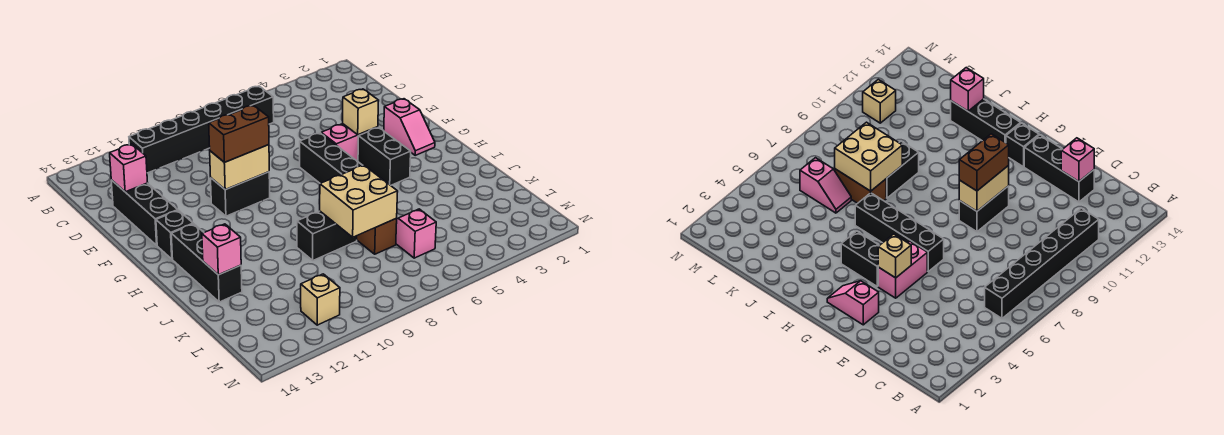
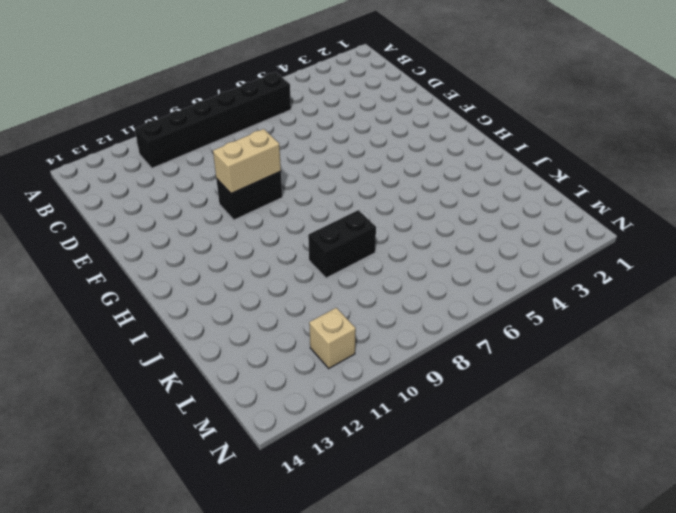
none -> black brick D13:F13 level 1
none -> pink slope F2:G2 level 1 top F
none -> pink brick F4:F5 level 1

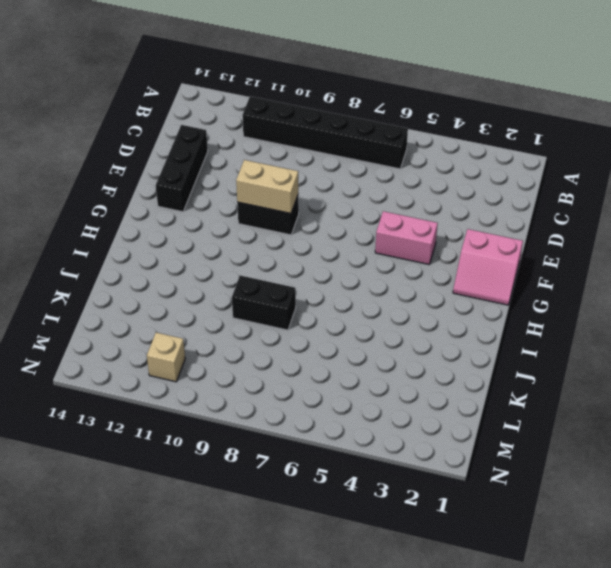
pink slope F1:G2 level 1 top F -> pink slope F2:G2 level 1 top F
none -> black brick F6:I6 level 1
none -> black brick G4:H4 level 1
none -> black brick G13 level 1

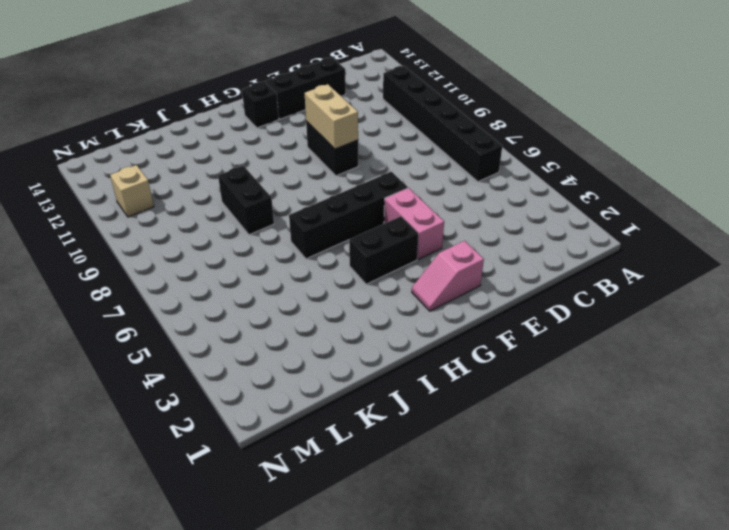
none -> black brick H13:J13 level 1
none -> brown brick J7:K7 level 1
none -> pink slope K6:L6 level 1 top L

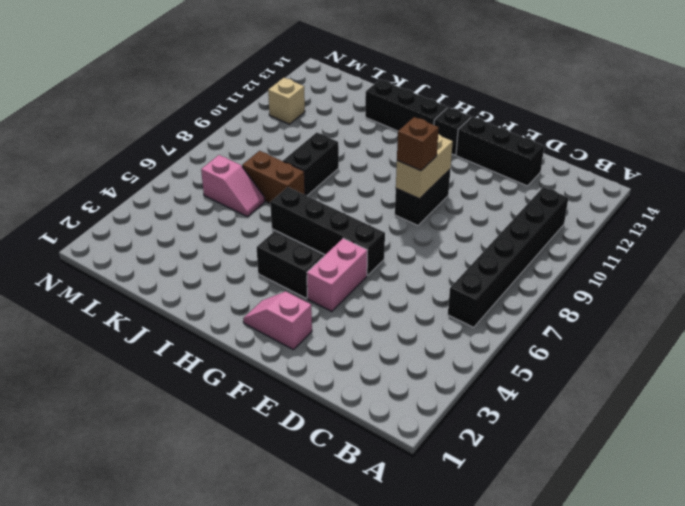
brown brick F9 level 3 -> brown brick F9:F10 level 3
none -> pink brick D13 level 2
none -> tan brick F4 level 2
none -> tan brick J7:K8 level 2

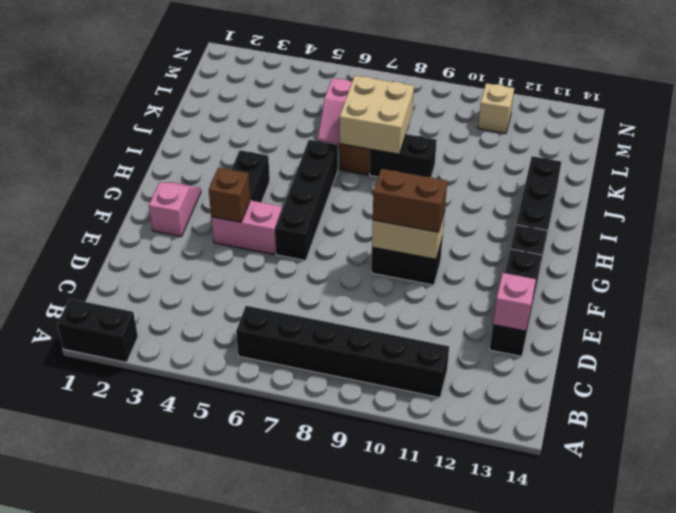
black brick A1:A2 level 1 -> none
brown brick F4 level 2 -> tan brick F4 level 2
none -> pink brick J13 level 2

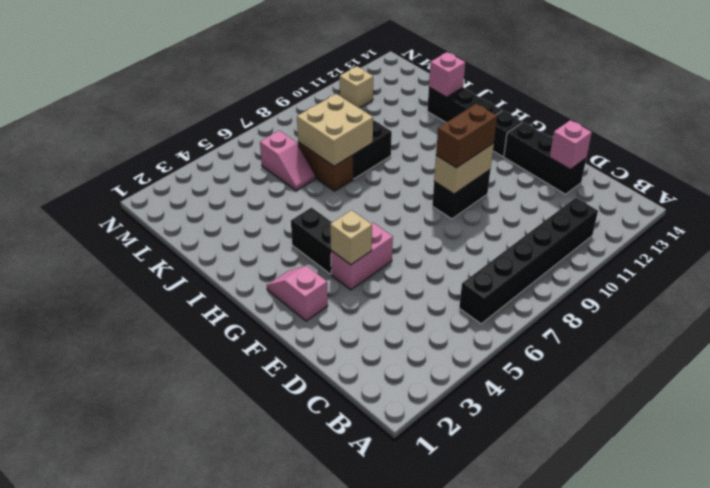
none -> black brick F6:I6 level 1

